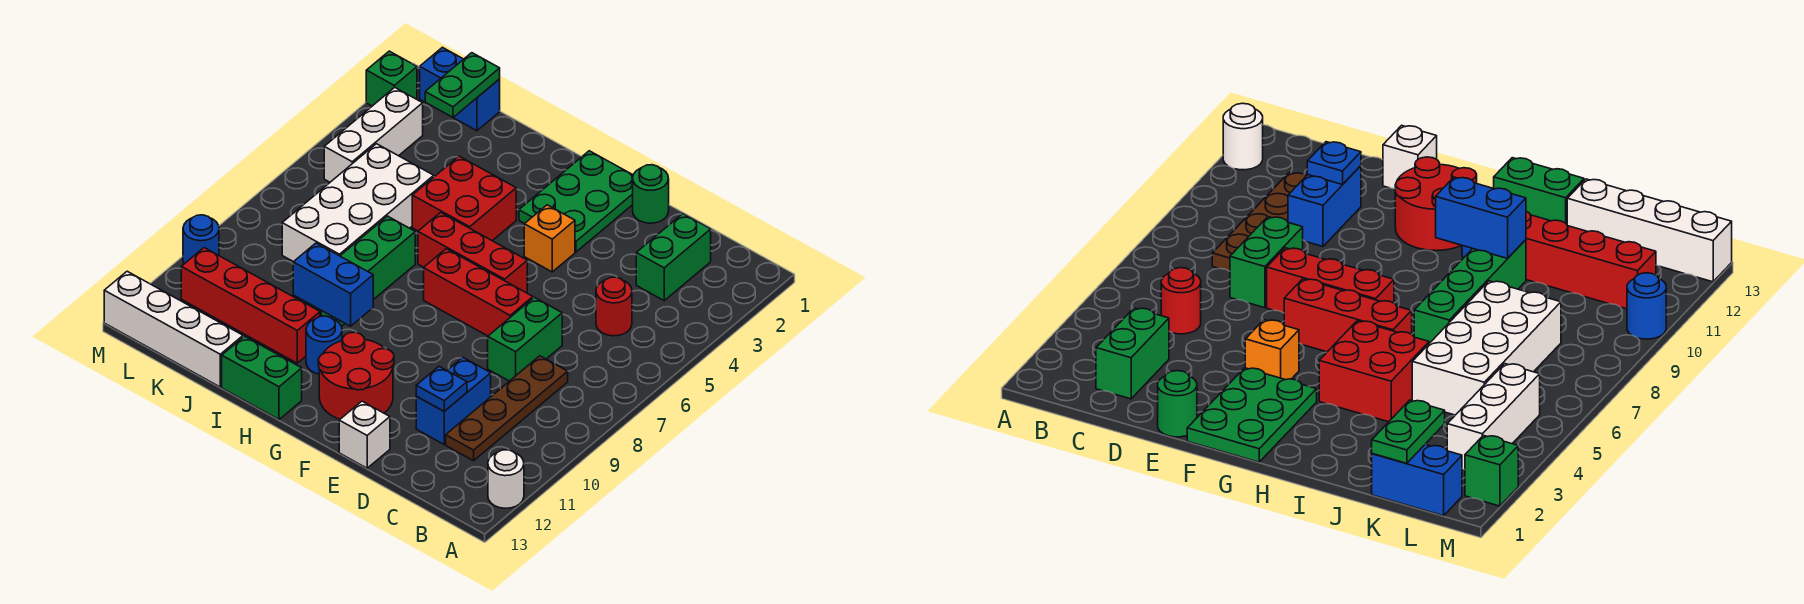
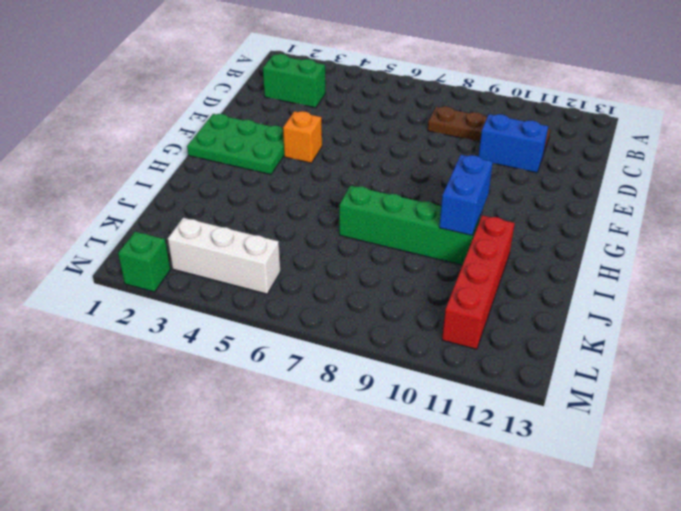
none -> white round brick A12 level 1
none -> red round brick C5 level 1
none -> green brick D7:D8 level 1

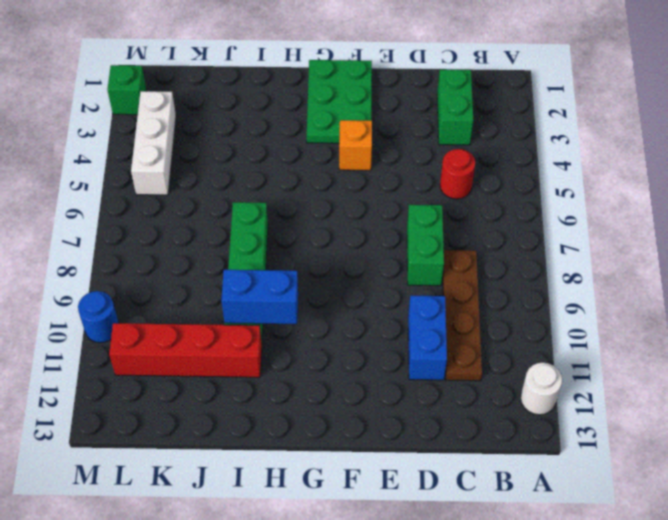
none -> green round brick E1 level 1
none -> red brick E7:G7 level 1
none -> white brick E13 level 1

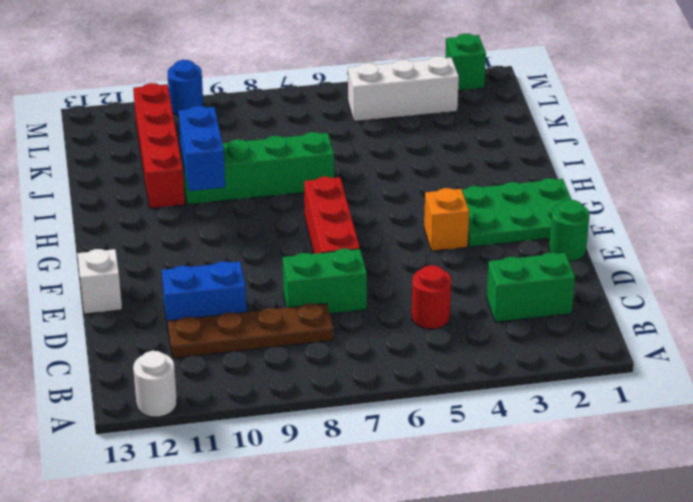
none -> red brick F6:H6 level 1
none -> red round brick F11:G12 level 1
none -> red brick H4:I5 level 1

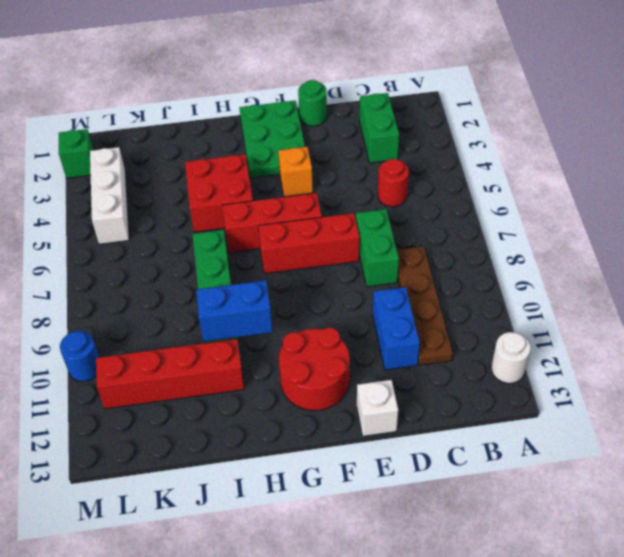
none -> blue round brick H11 level 1
none -> green brick H13:I13 level 1
none -> white brick J5:K8 level 1

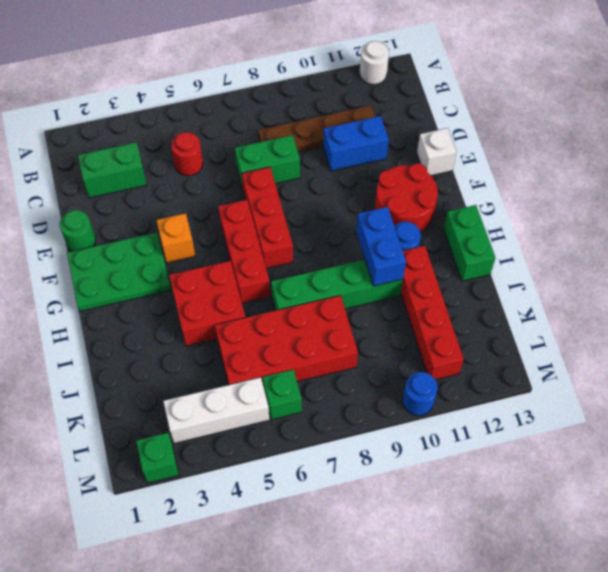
red brick J5:K8 level 1 -> white brick J5:K8 level 1
green brick L6 level 1 -> none
none -> white brick J13:M13 level 1
none -> blue brick K1:L1 level 1
none -> blue plate D11 level 2

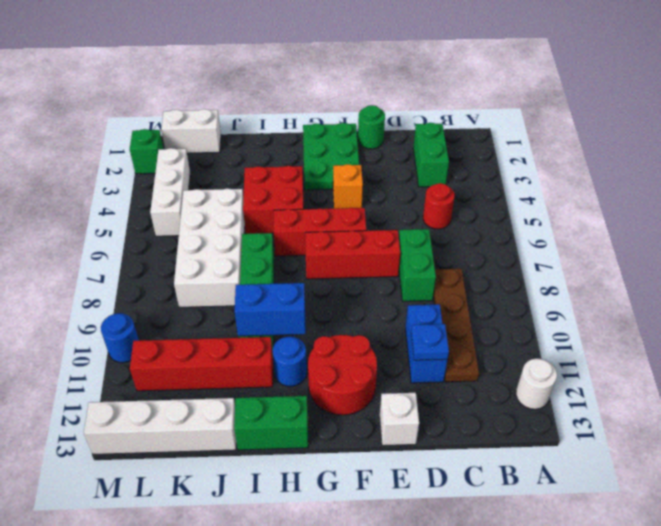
white brick K1:L1 level 1 -> blue brick K1:L1 level 1
none -> green plate K1:K2 level 2

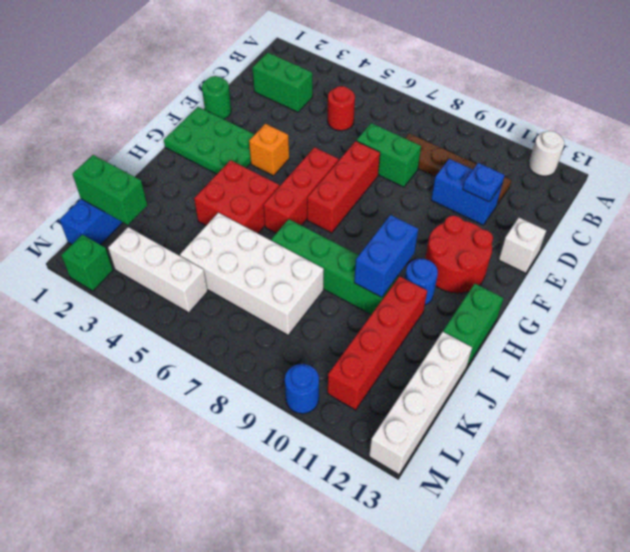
green brick K1:K2 level 2 -> green plate K1:K2 level 2

